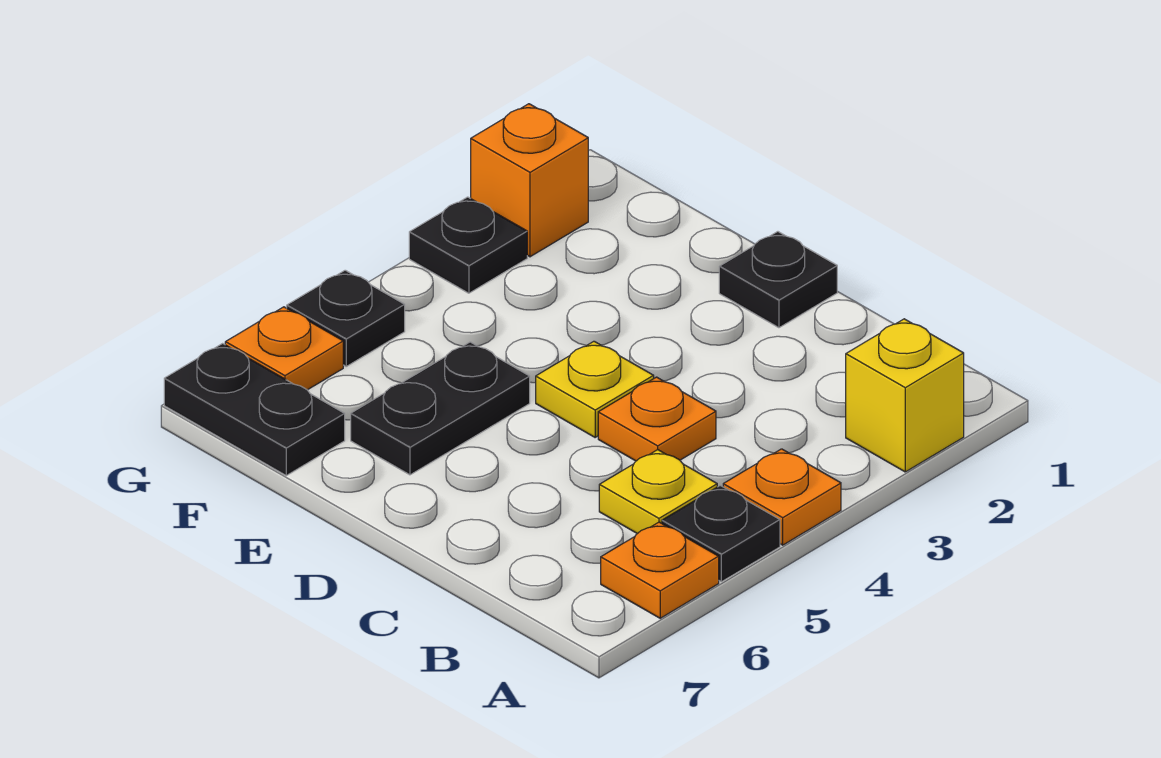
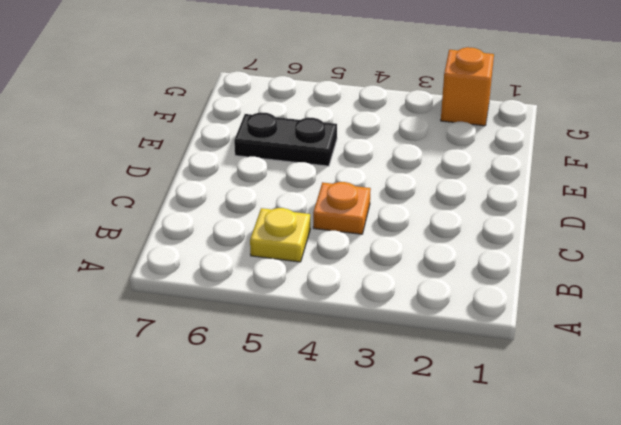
none -> yellow brick A2 level 1
none -> orange plate A4 level 1
none -> black plate A5 level 1

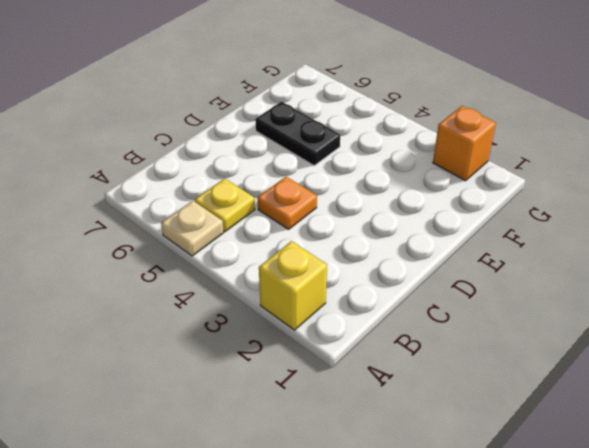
tan plate A5 level 1 -> black plate A5 level 1
none -> orange plate A4 level 1
none -> orange plate A6 level 1
none -> black plate D1 level 1

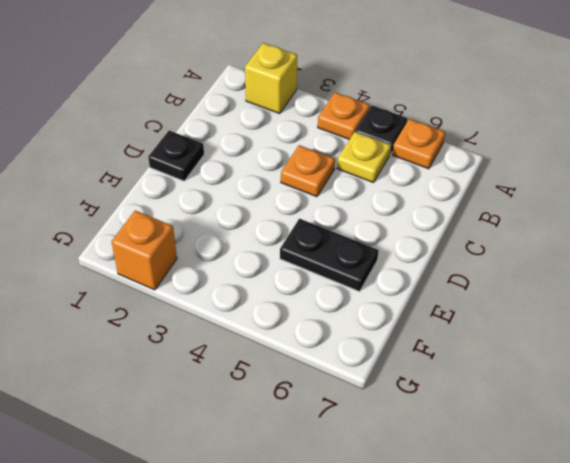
none -> yellow plate D4 level 1
none -> black plate F7:G7 level 1
none -> black plate G3 level 1

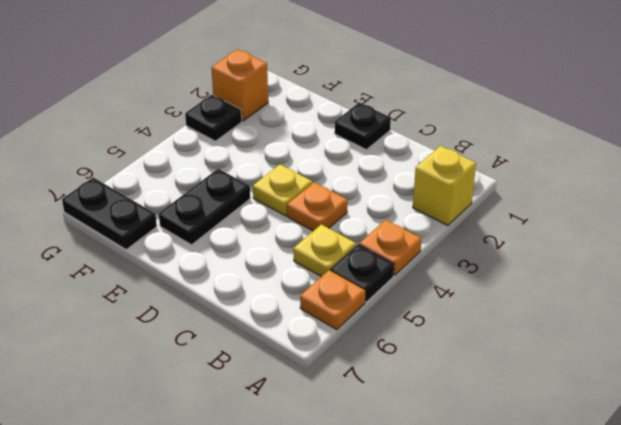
none -> black plate G5 level 1
none -> orange plate G6 level 1

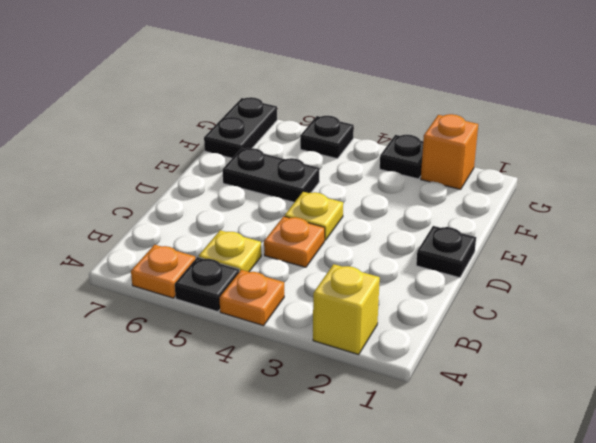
none -> orange plate G6 level 1

